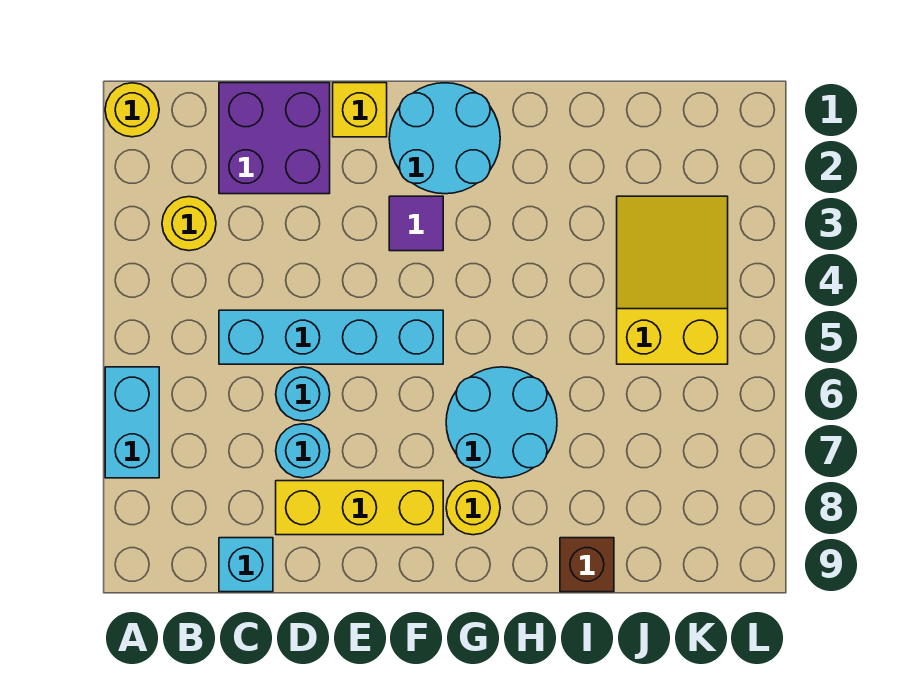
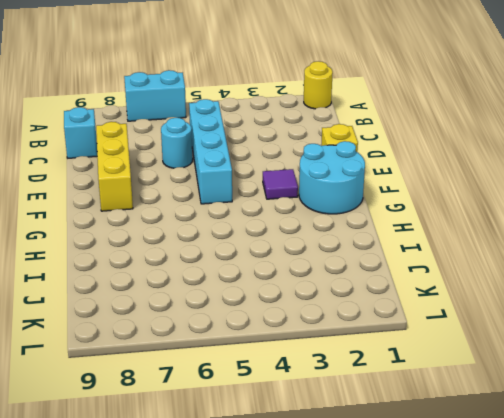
none -> yellow round brick B3 level 1
none -> purple brick C1:D2 level 1
none -> cyan round brick D7 level 1

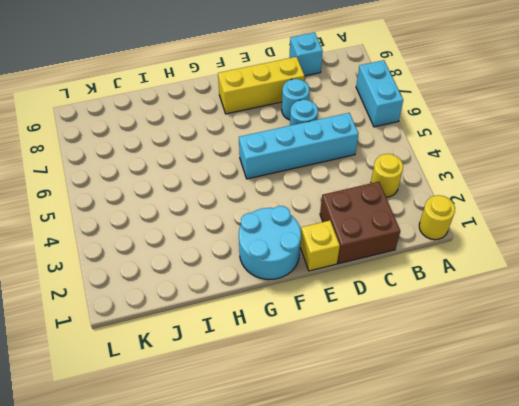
brown brick C1:D2 level 1 -> purple brick C1:D2 level 1
none -> purple tile F3 level 1
none -> cyan round brick G6:H7 level 1
none -> yellow round brick G8 level 1

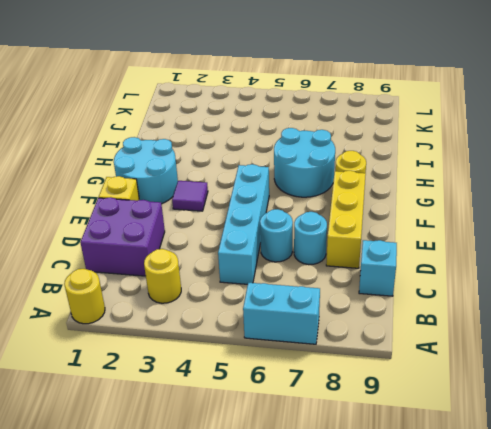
none -> brown brick I9 level 1
none -> yellow slope J3:K5 level 1 top 5

